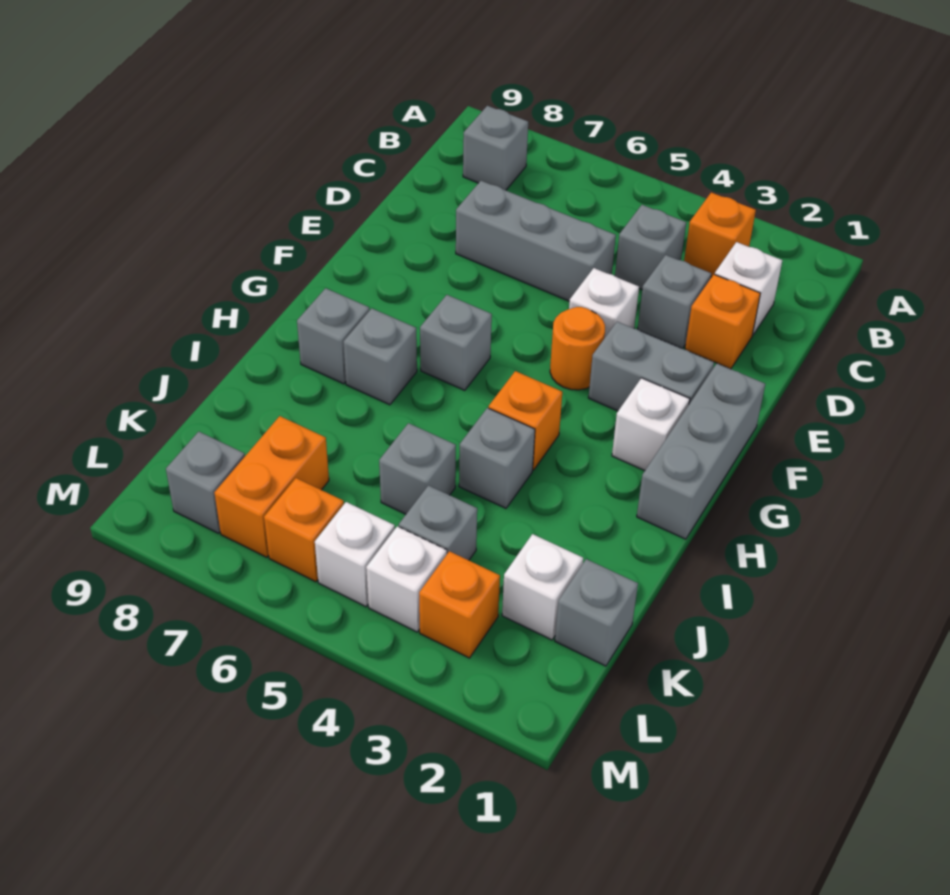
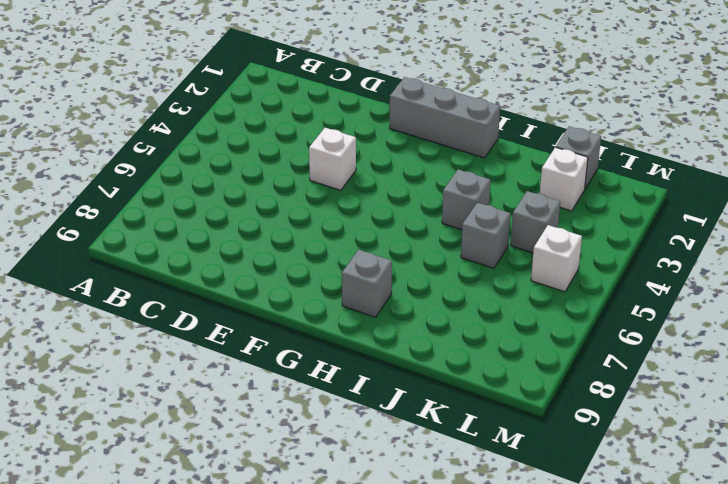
none -> orange brick B3 level 1
none -> grey brick B8 level 1
none -> white brick C2 level 1

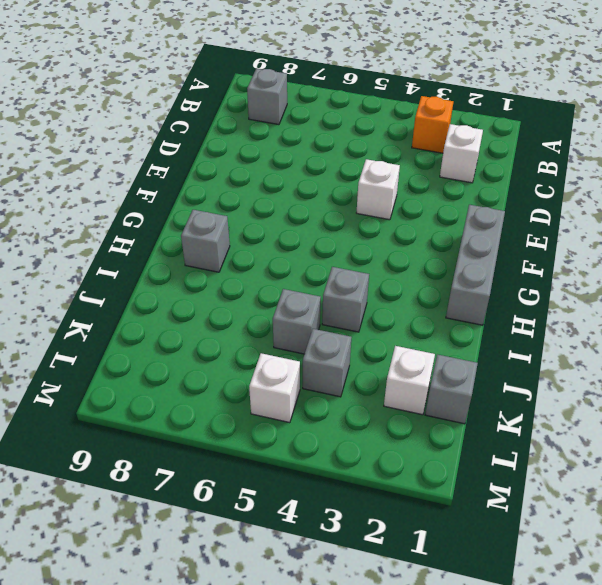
none -> grey brick C4 level 1
none -> orange brick D2 level 1
none -> grey brick D3 level 1

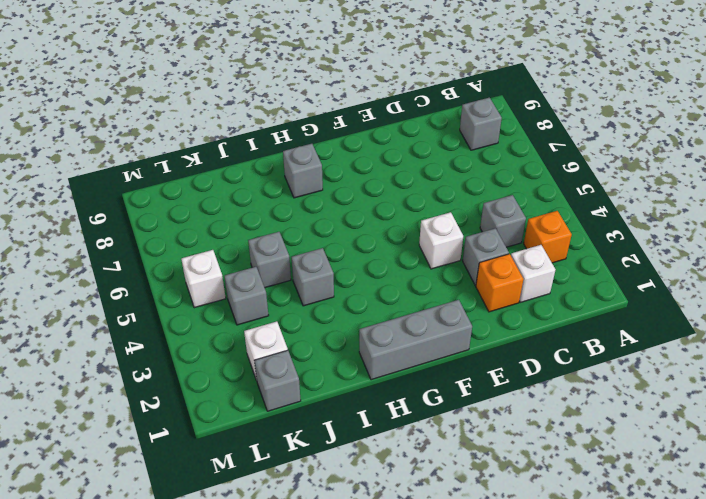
none -> grey brick D5:D7 level 1
none -> grey brick F2:F3 level 1
none -> orange round brick F4 level 1

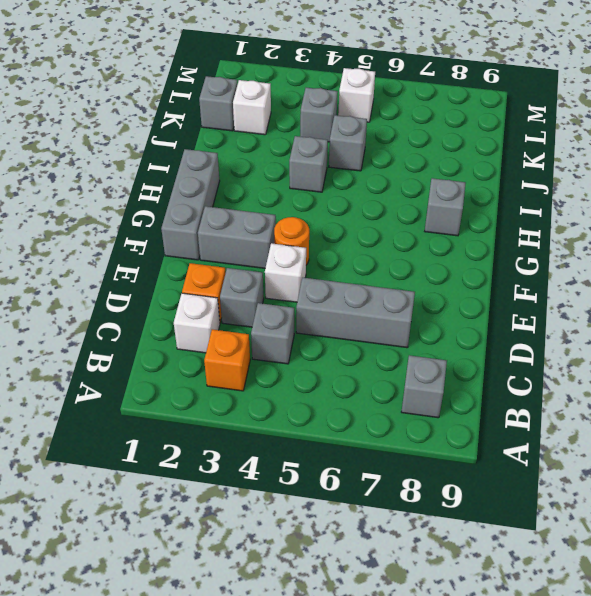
none -> white brick G2 level 1
none -> grey brick G6 level 1
none -> orange brick H4 level 1

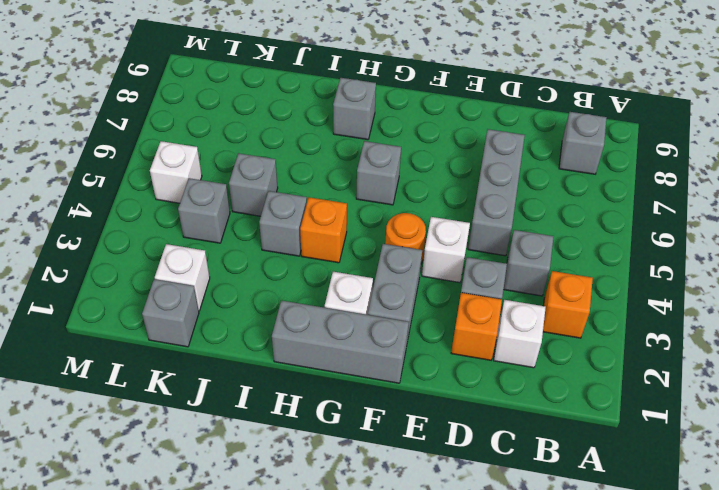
none -> grey brick H7 level 1
none -> orange brick K7:L7 level 1
none -> orange brick L3 level 1

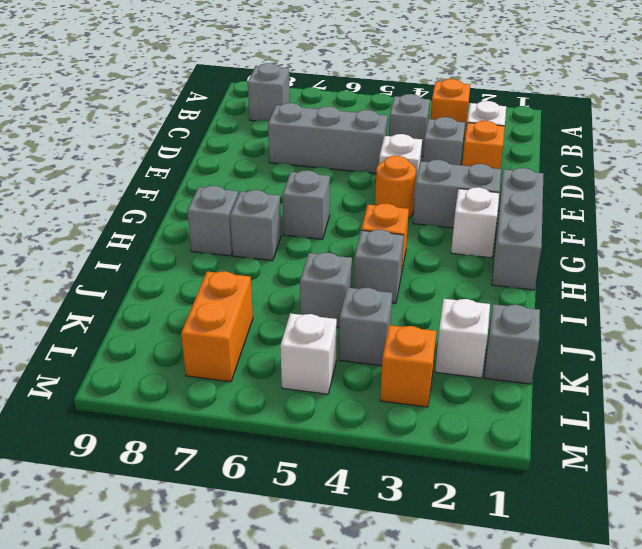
none -> white brick L4 level 1
none -> orange brick L6 level 1
none -> grey brick L8 level 1

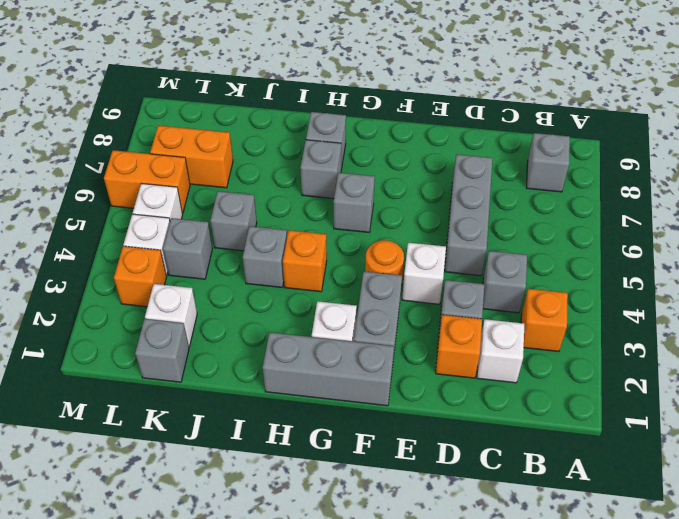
orange brick L6:M6 level 1 -> orange brick L6 level 1
none -> grey brick L8 level 1

